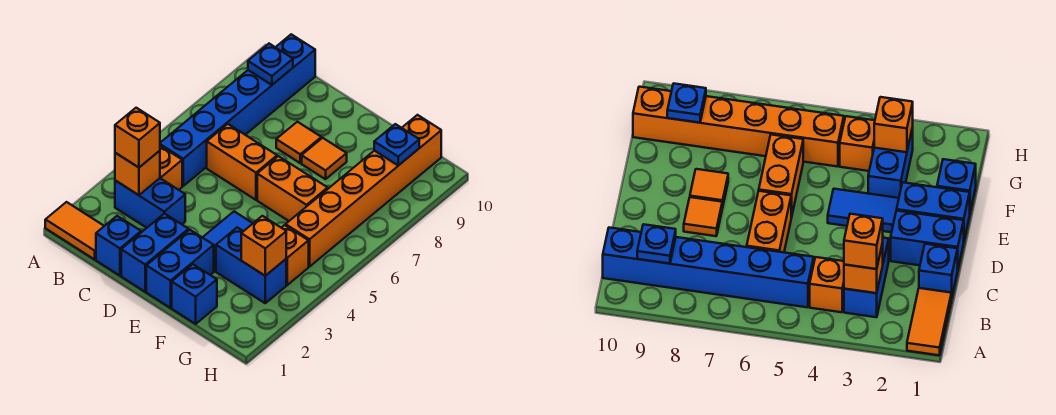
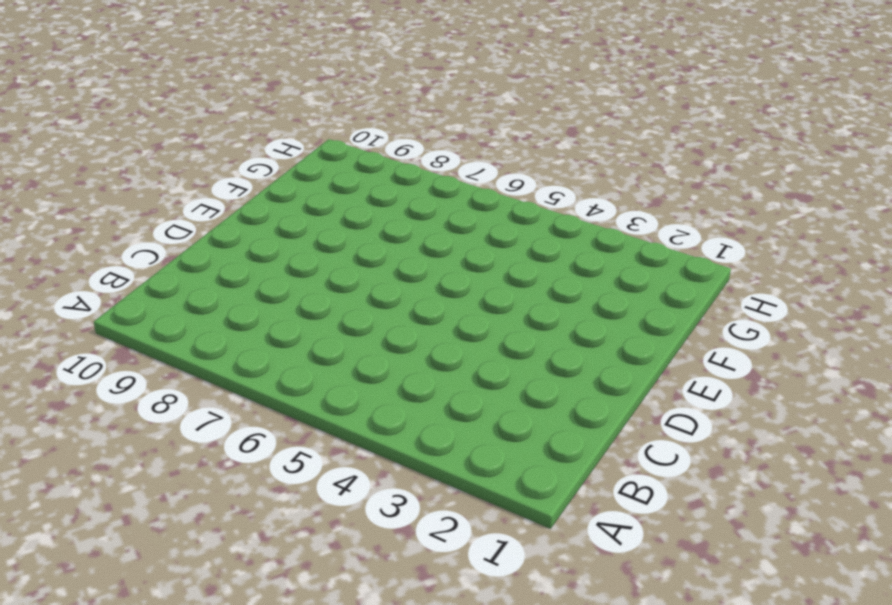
none -> orange tile A1:B1 level 1
none -> blue brick B3:C3 level 1
none -> orange brick B4 level 1

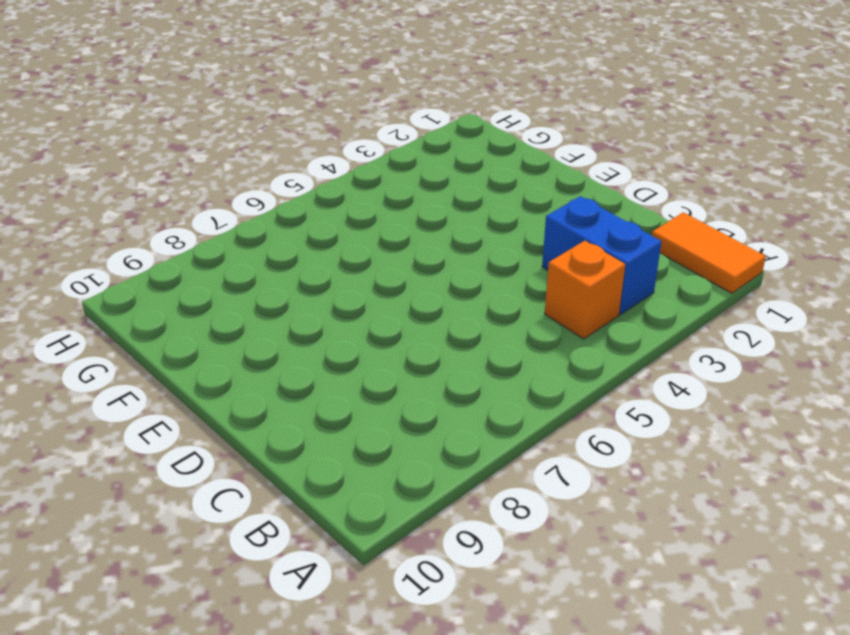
none -> blue brick B5:B10 level 1
none -> blue brick C1 level 1
none -> orange brick C6:D6 level 1

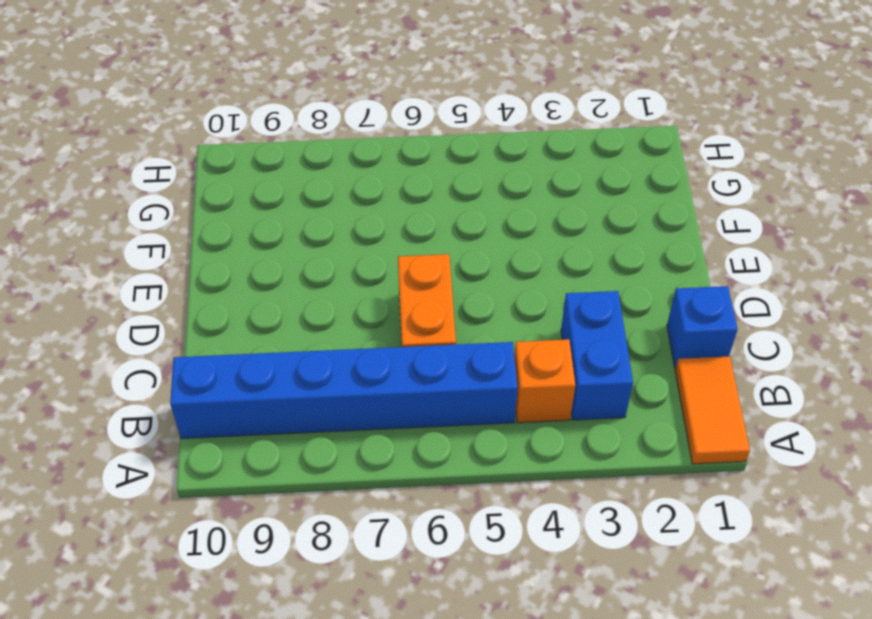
none -> blue brick D1:D2 level 1
none -> orange tile D8 level 1
none -> blue brick E1:E2 level 1

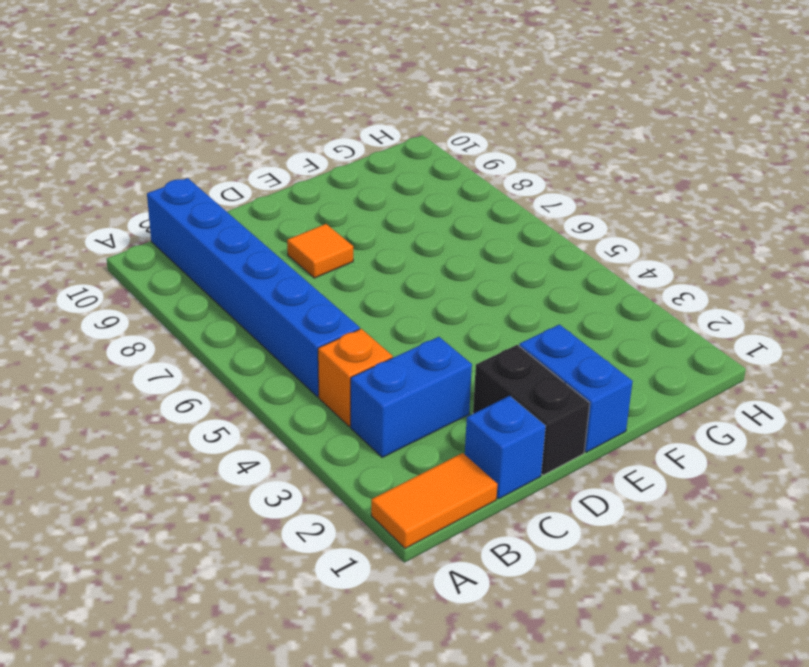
black brick D1:D2 level 1 -> blue brick D1:D2 level 1
none -> orange brick C6:D6 level 1
none -> blue tile E3:E4 level 1
none -> orange brick E6:F6 level 1

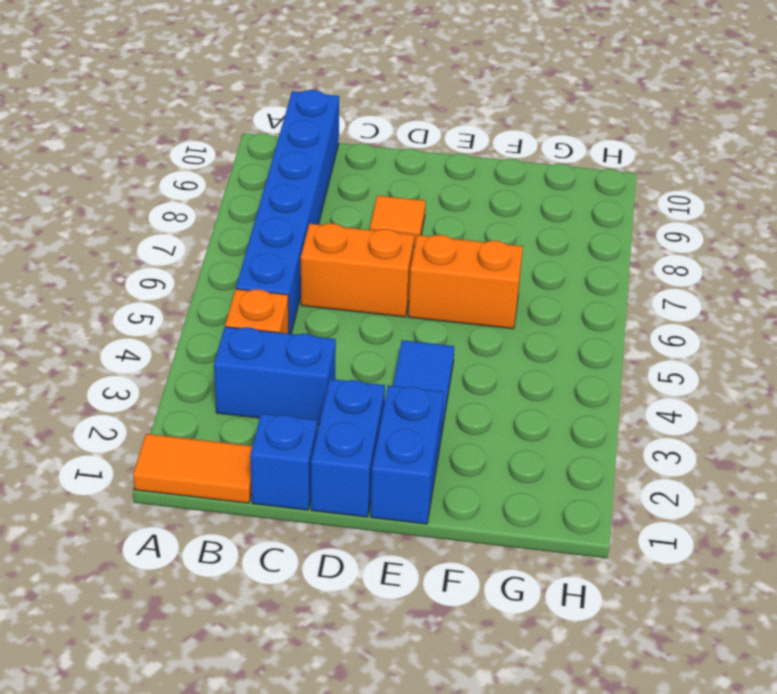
none -> orange tile E8 level 1
none -> blue brick F1 level 1
none -> blue brick F3:G3 level 1

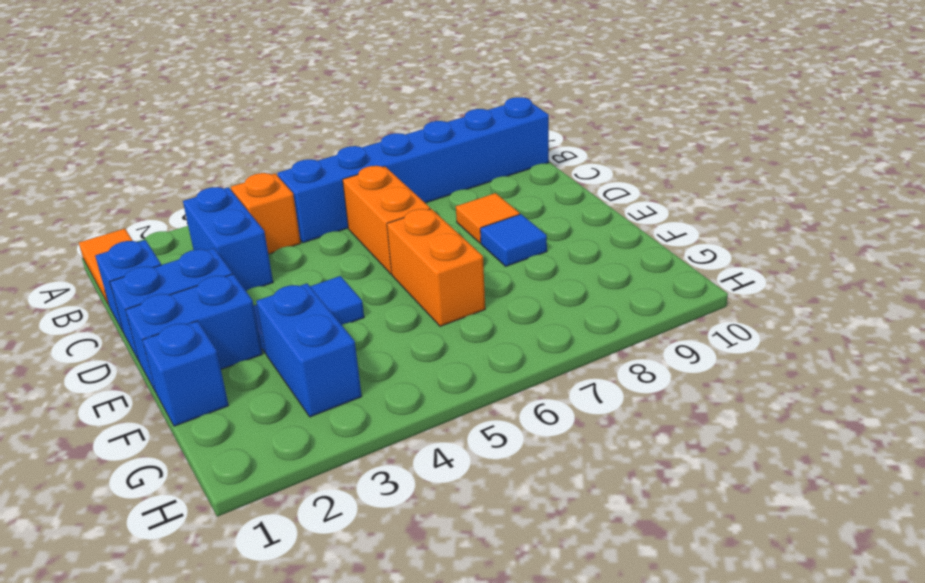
blue tile E8 level 1 -> orange tile E8 level 1
none -> orange brick G4 level 1
none -> orange brick G5:G10 level 1
none -> orange brick B3 level 2

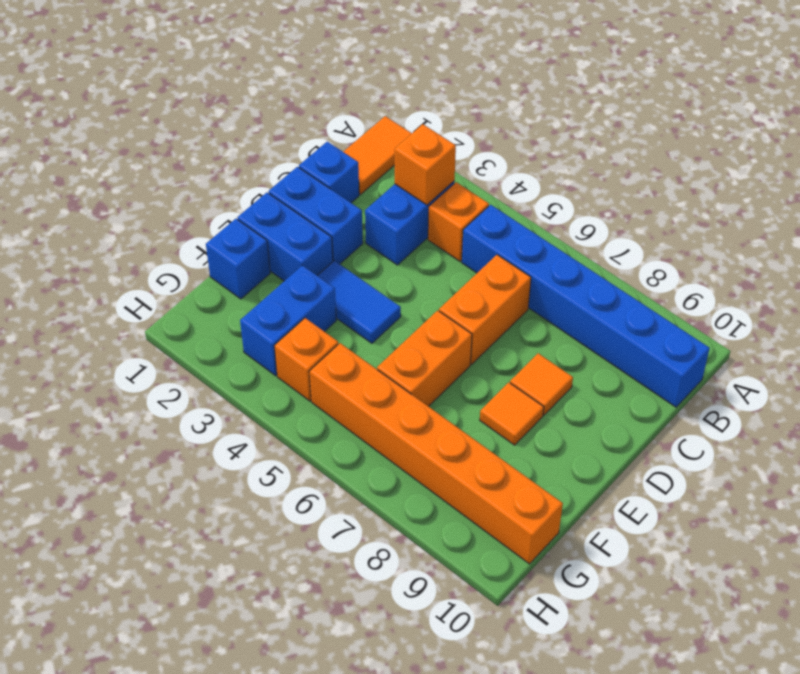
none -> blue plate B9 level 2
none -> orange brick G3 level 2
none -> blue plate G9 level 2

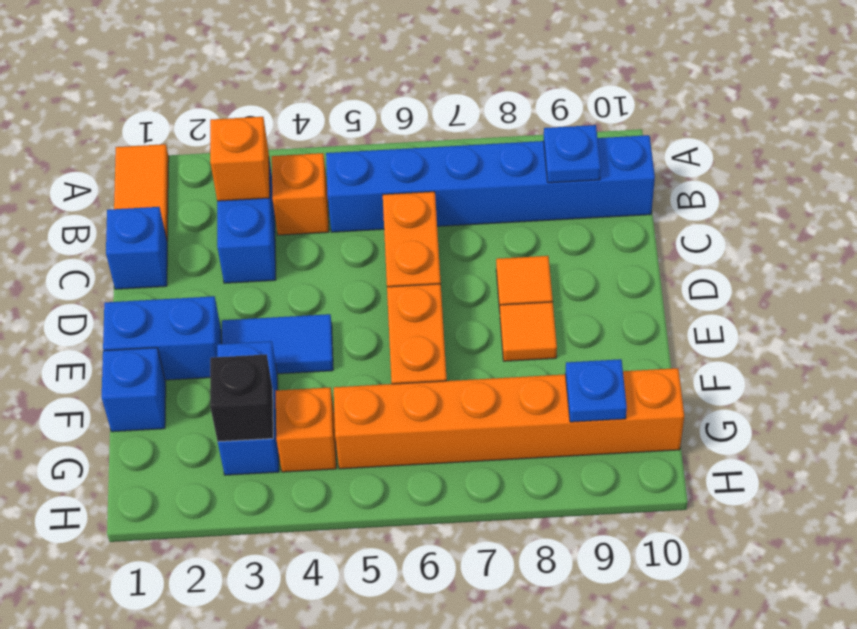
black brick G3 level 2 -> orange brick G3 level 2
none -> blue brick D1:D2 level 1
none -> orange brick B3 level 3

